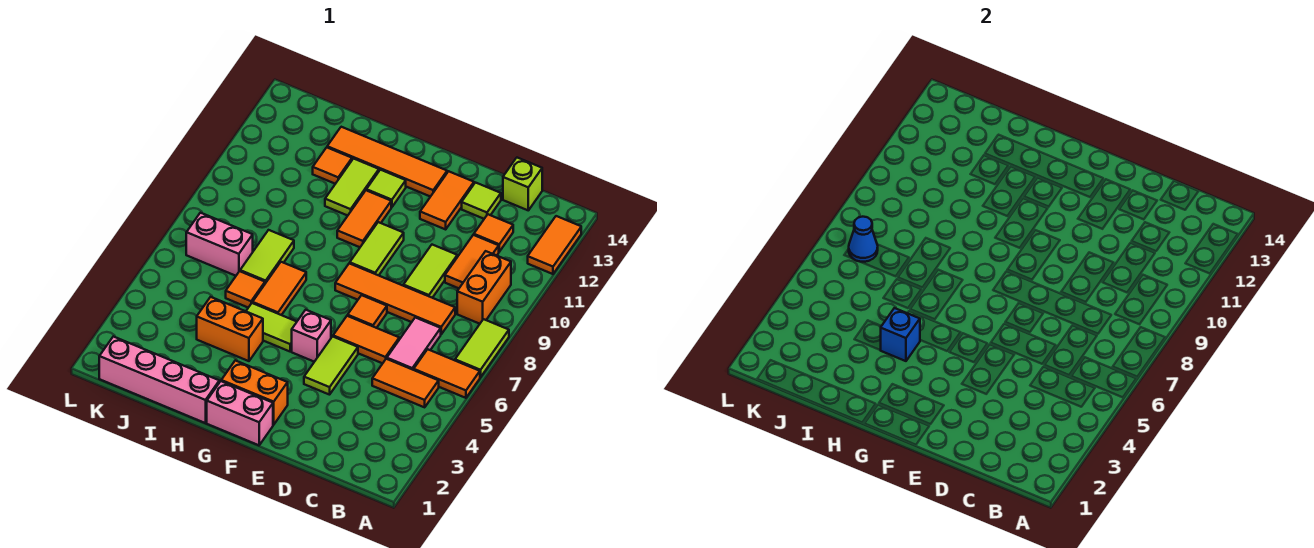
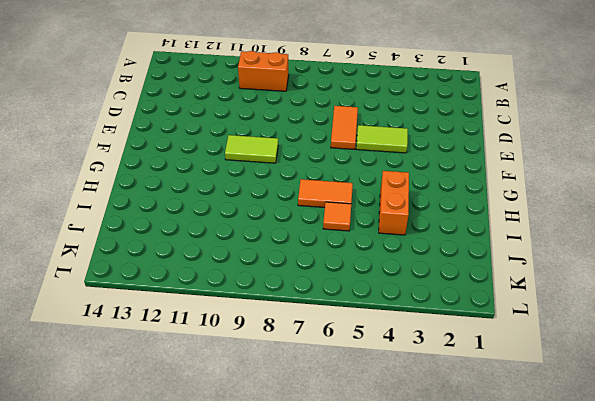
none -> orange tile A6:B6 level 1
none -> lime tile A7:A8 level 1
none -> orange tile A12:A13 level 1
none -> orange tile B5:C5 level 1

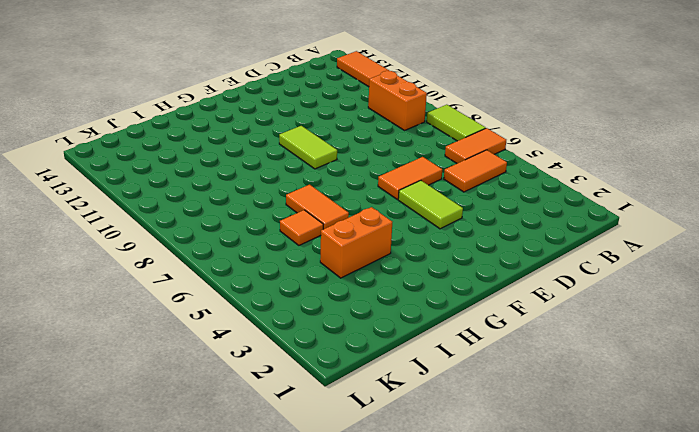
none -> pink tile C6:C7 level 1
none -> orange tile C8:F8 level 1
none -> orange tile C10:C11 level 1
none -> orange tile C12 level 1

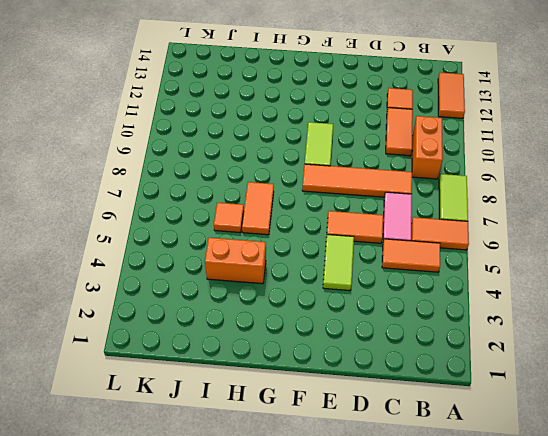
none -> lime brick C14 level 1
none -> lime tile D9:D10 level 1
none -> lime tile D13 level 1
none -> orange tile E7 level 1

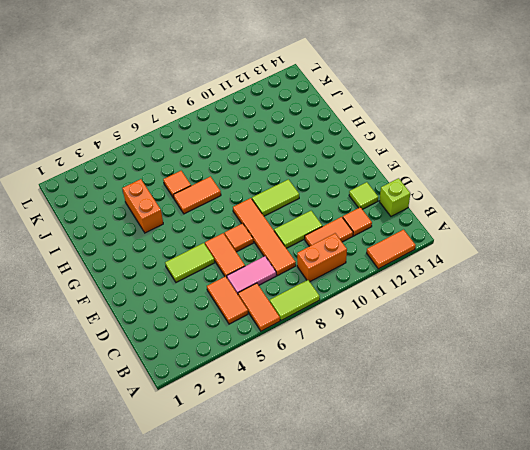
none -> orange tile E12:E13 level 1
none -> pink brick F1:G1 level 1
none -> orange brick F2:G2 level 1
none -> pink brick F5 level 1

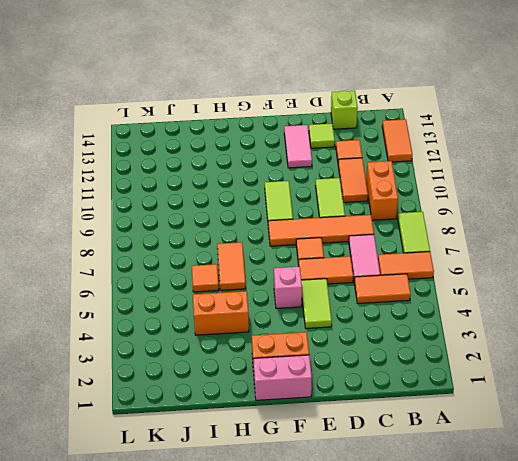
pink tile E12:E13 level 1 -> orange tile E12:E13 level 1
none -> orange tile F13:I13 level 1
none -> lime tile G5:H5 level 1
none -> orange tile G10:G11 level 1
none -> lime tile G12 level 1

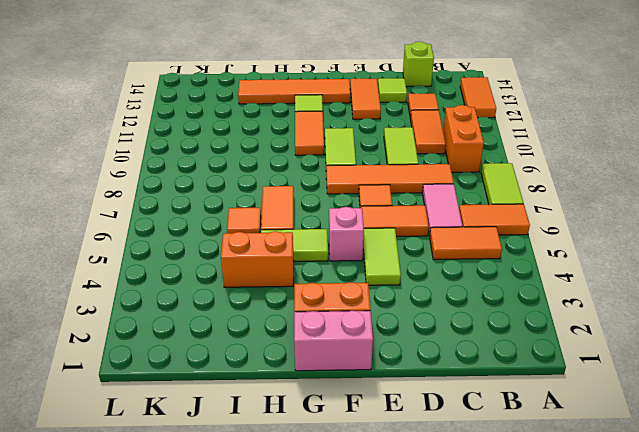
none -> pink brick H1:K1 level 1
none -> lime tile H11:H12 level 1
none -> lime tile I7:I8 level 1
none -> orange tile I12 level 1

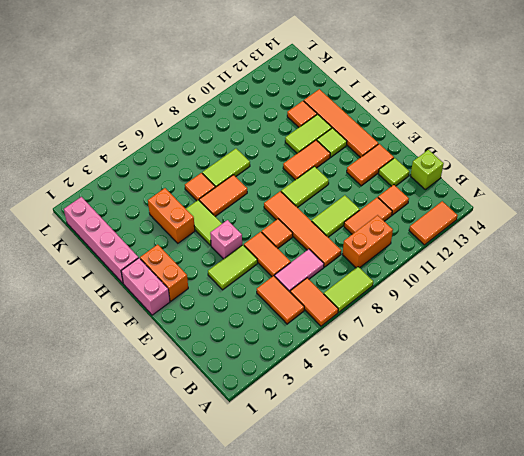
none -> pink brick J7:K7 level 1
none -> blue brick H4 level 2
none -> blue cone K7 level 2

